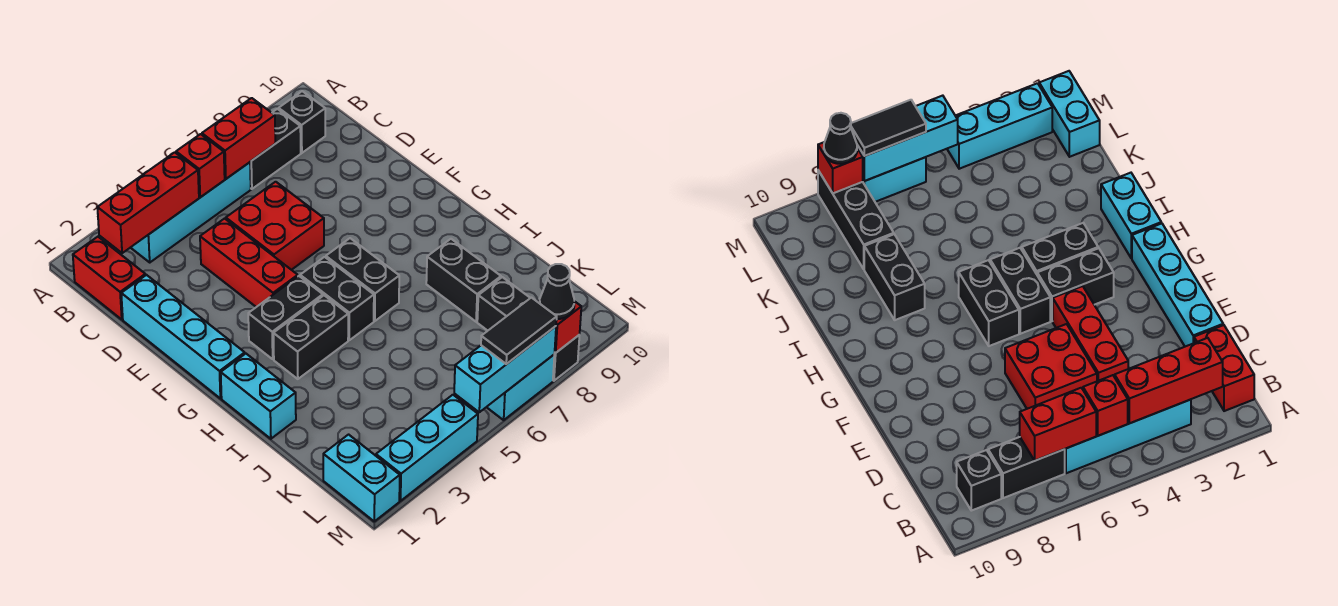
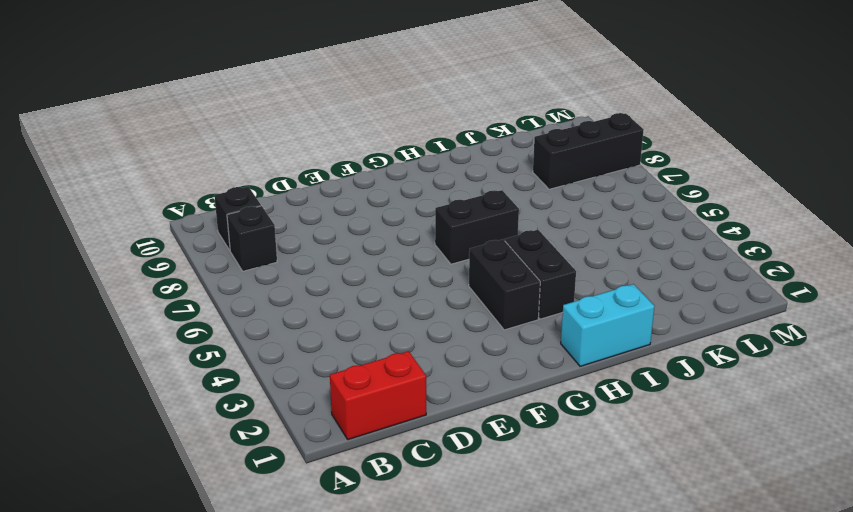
black brick B8 level 1 -> black brick B7:B8 level 1
none -> cyan brick B3:B6 level 1
none -> cyan brick D1:G1 level 1
none -> red brick D4:F4 level 1

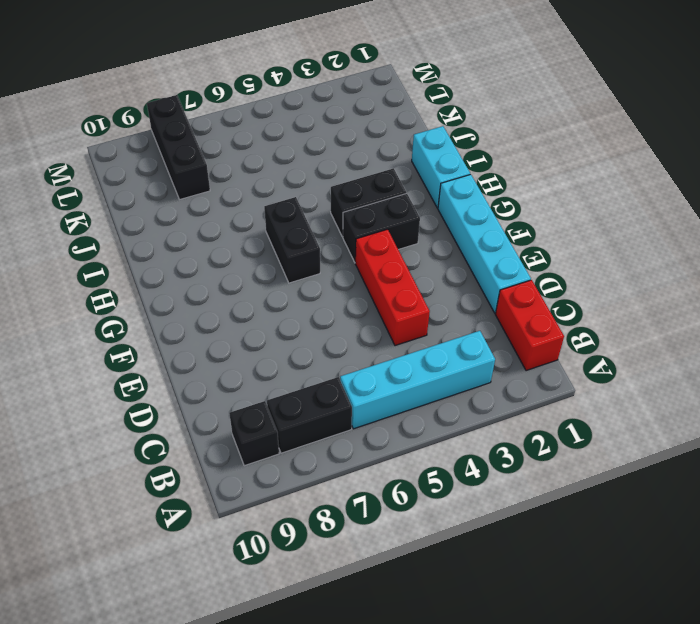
none -> red brick D5:E6 level 1
none -> black brick G5:H5 level 1
none -> black brick I8:J8 level 1

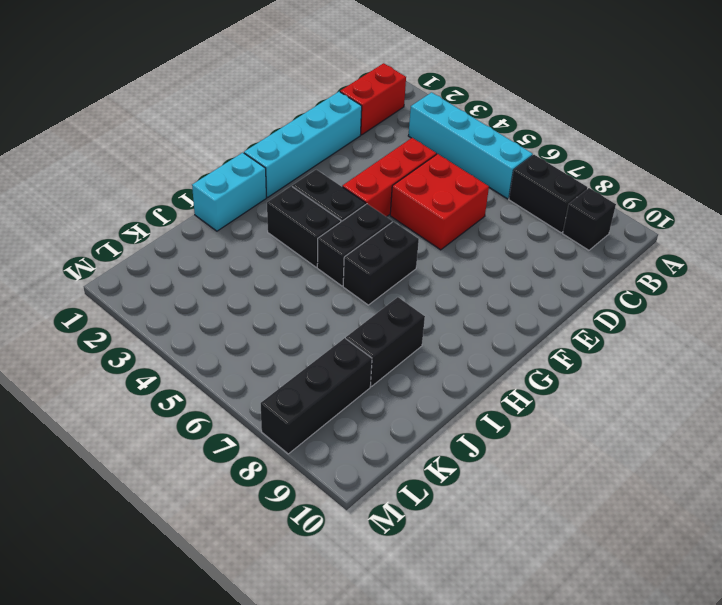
none -> cyan brick L1:M1 level 1
none -> cyan brick M2:M4 level 1
none -> cyan brick M6:M7 level 1

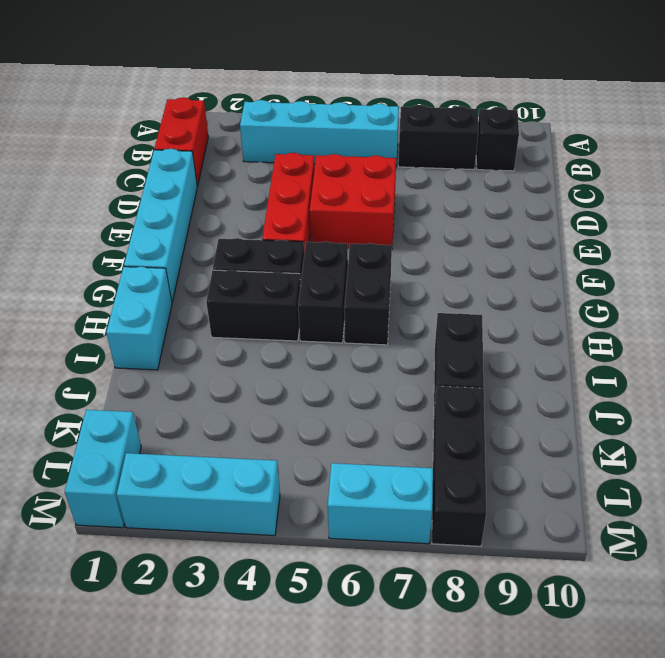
none -> red brick B2:B4 level 2
none -> red brick B5 level 2
none -> red brick B6:B7 level 2

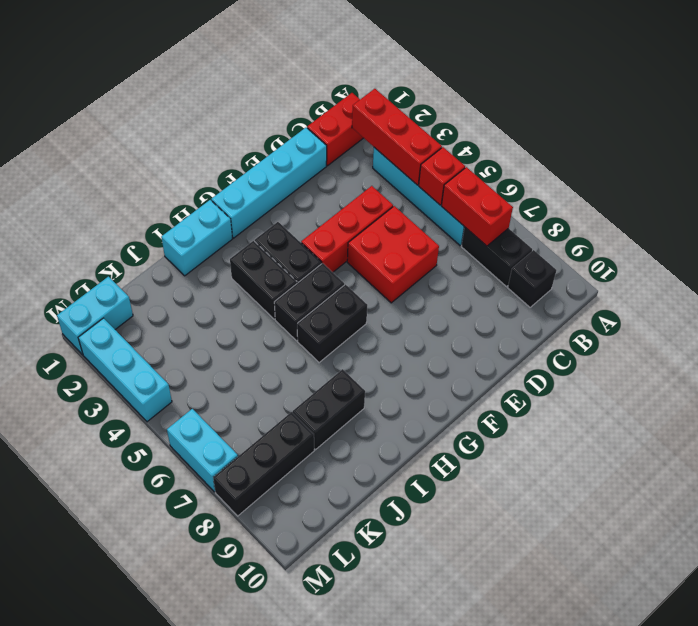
none -> cyan brick M5:M7 level 2
none -> red brick M8 level 2
none -> black tile M6:M7 level 3

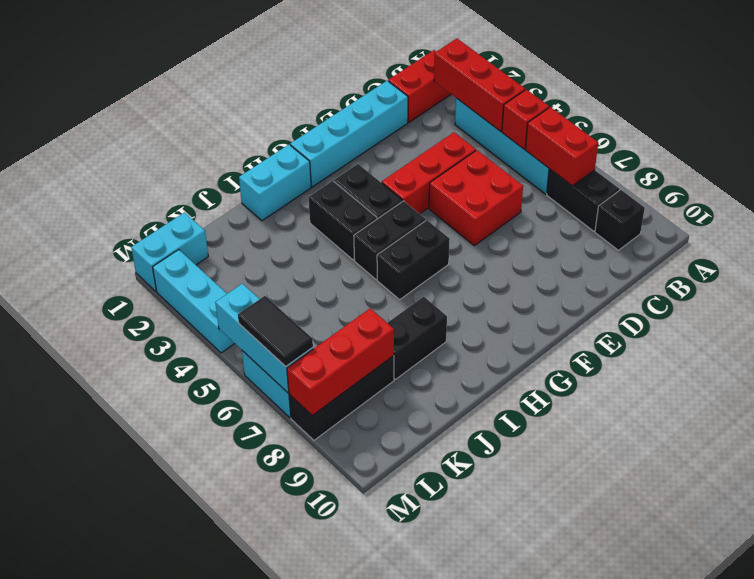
red brick K8:M8 level 2 -> red brick M8 level 2
none -> black cone M8 level 3

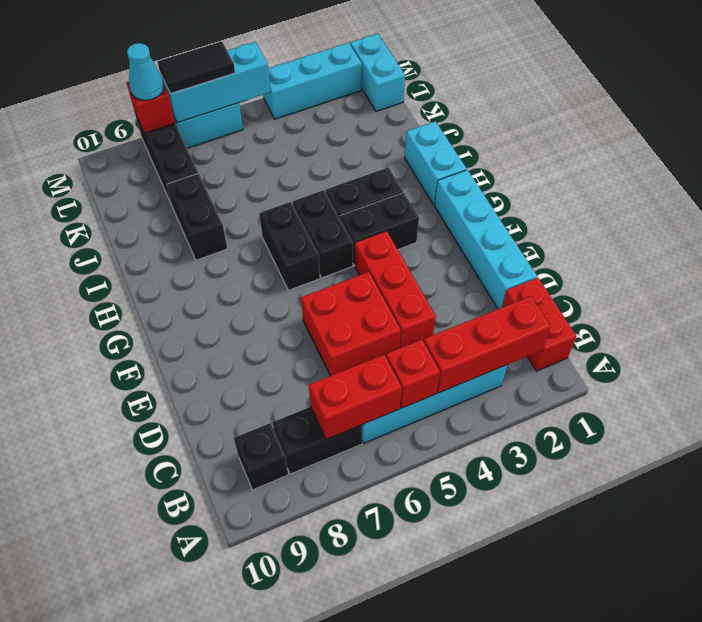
cyan cone M8 level 3 -> black cone M8 level 3

